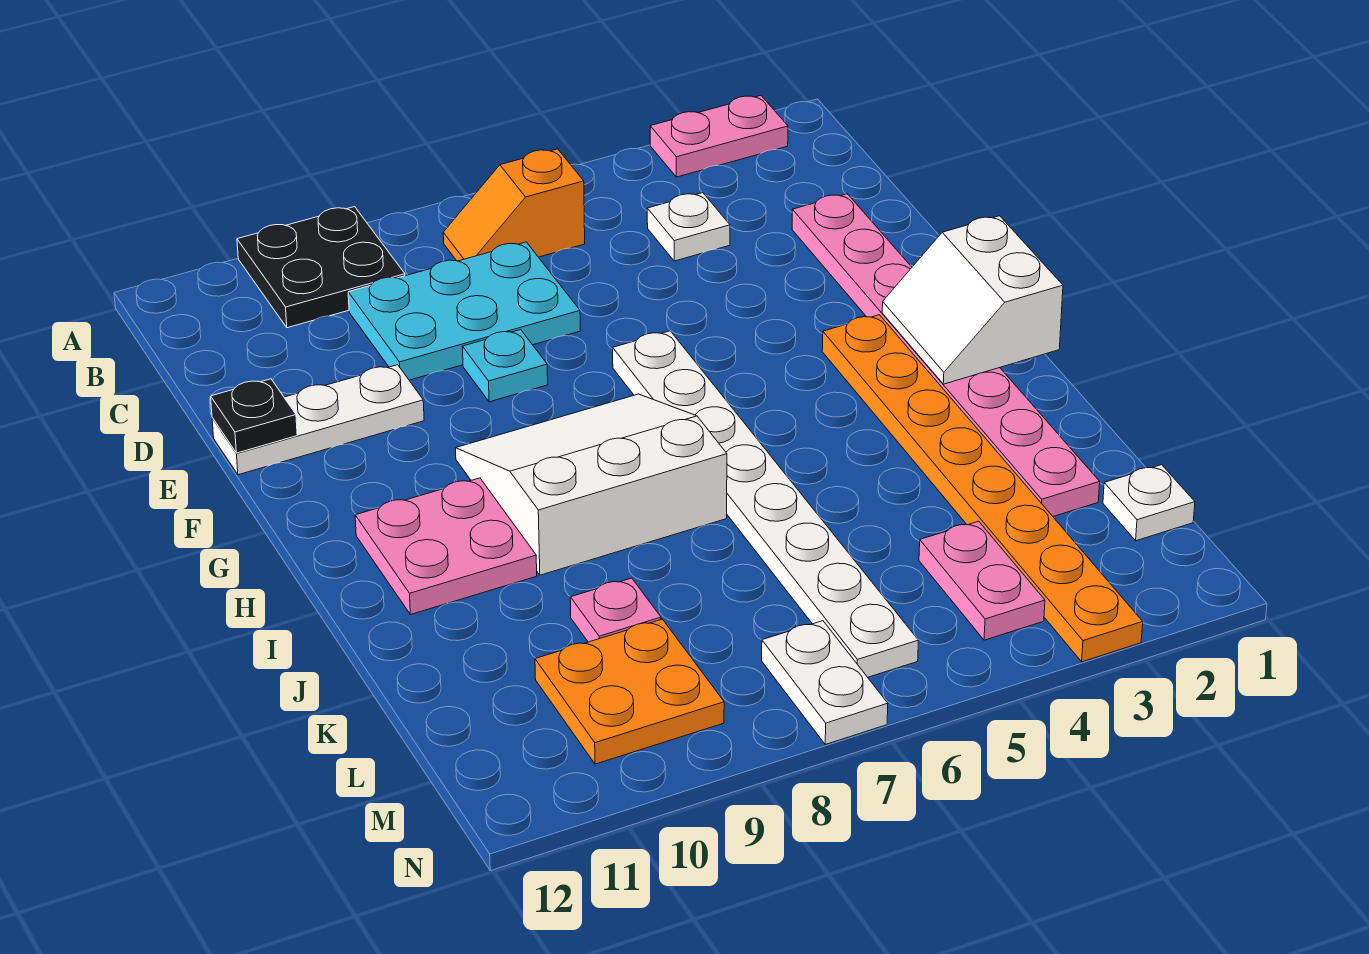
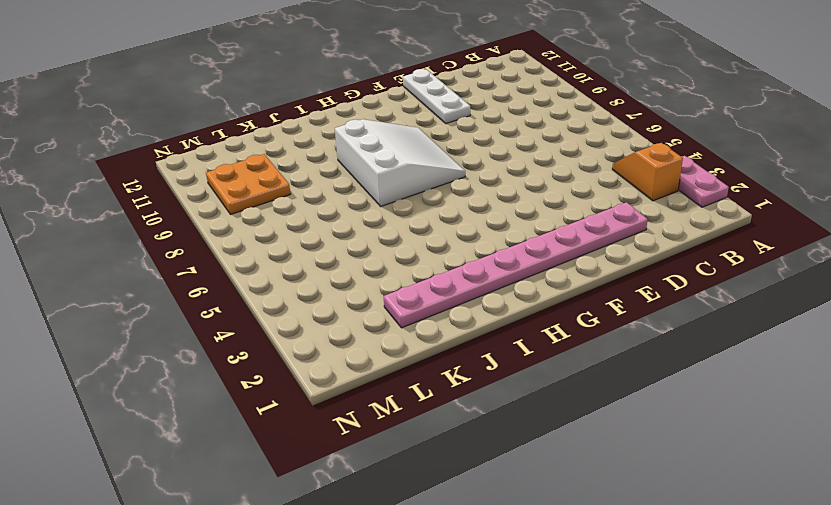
orange slope B3:B4 level 1 top 3 -> orange slope B6:B7 level 1 top 6
none -> black plate A9:B10 level 1
none -> white plate C4 level 1
none -> cyan plate C7:D9 level 1

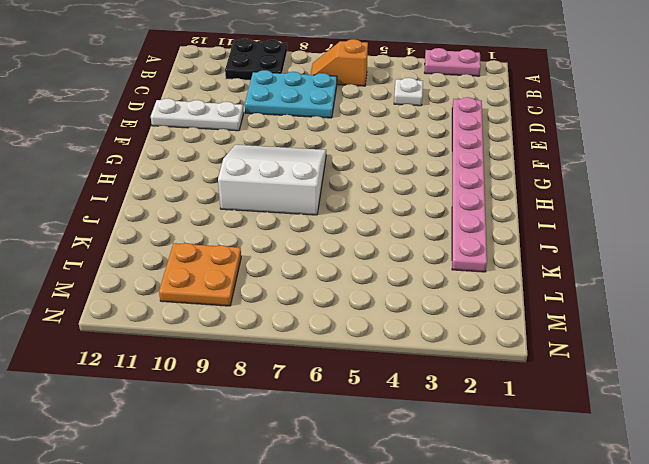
none -> cyan plate E8 level 1
none -> white plate F6:M6 level 1
none -> orange plate G3:N3 level 1

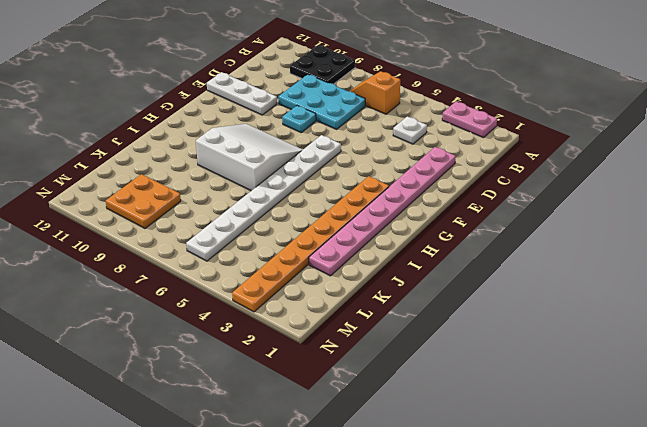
none -> pink plate H10:I11 level 1
none -> pink plate K9 level 1
none -> white plate L1 level 1

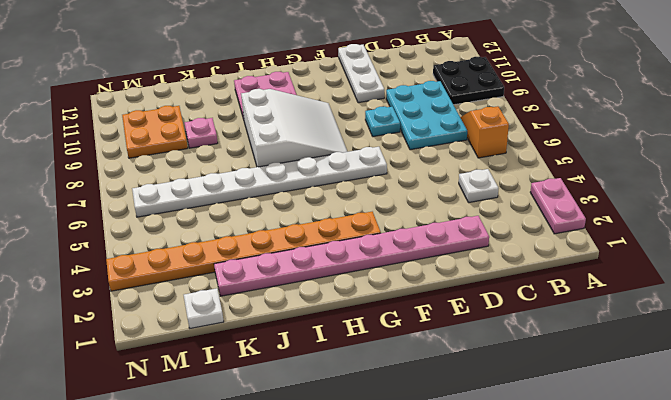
none -> pink plate L4:M4 level 1
none -> white plate M7:N7 level 1
none -> black plate E12 level 2

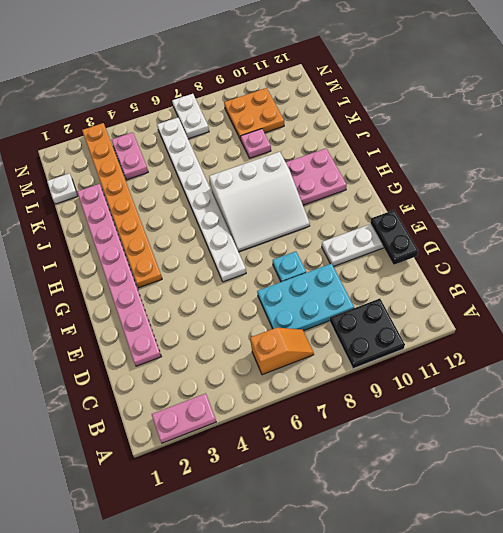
black plate D12:E12 level 2 -> black plate E12 level 2
none -> white plate C4 level 1
none -> white slope G1:H2 level 2 top 1

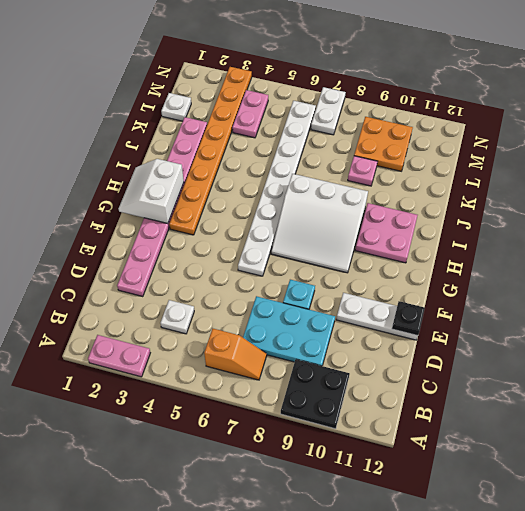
white slope G1:H2 level 2 top 2 -> white slope G1:H2 level 2 top 1

